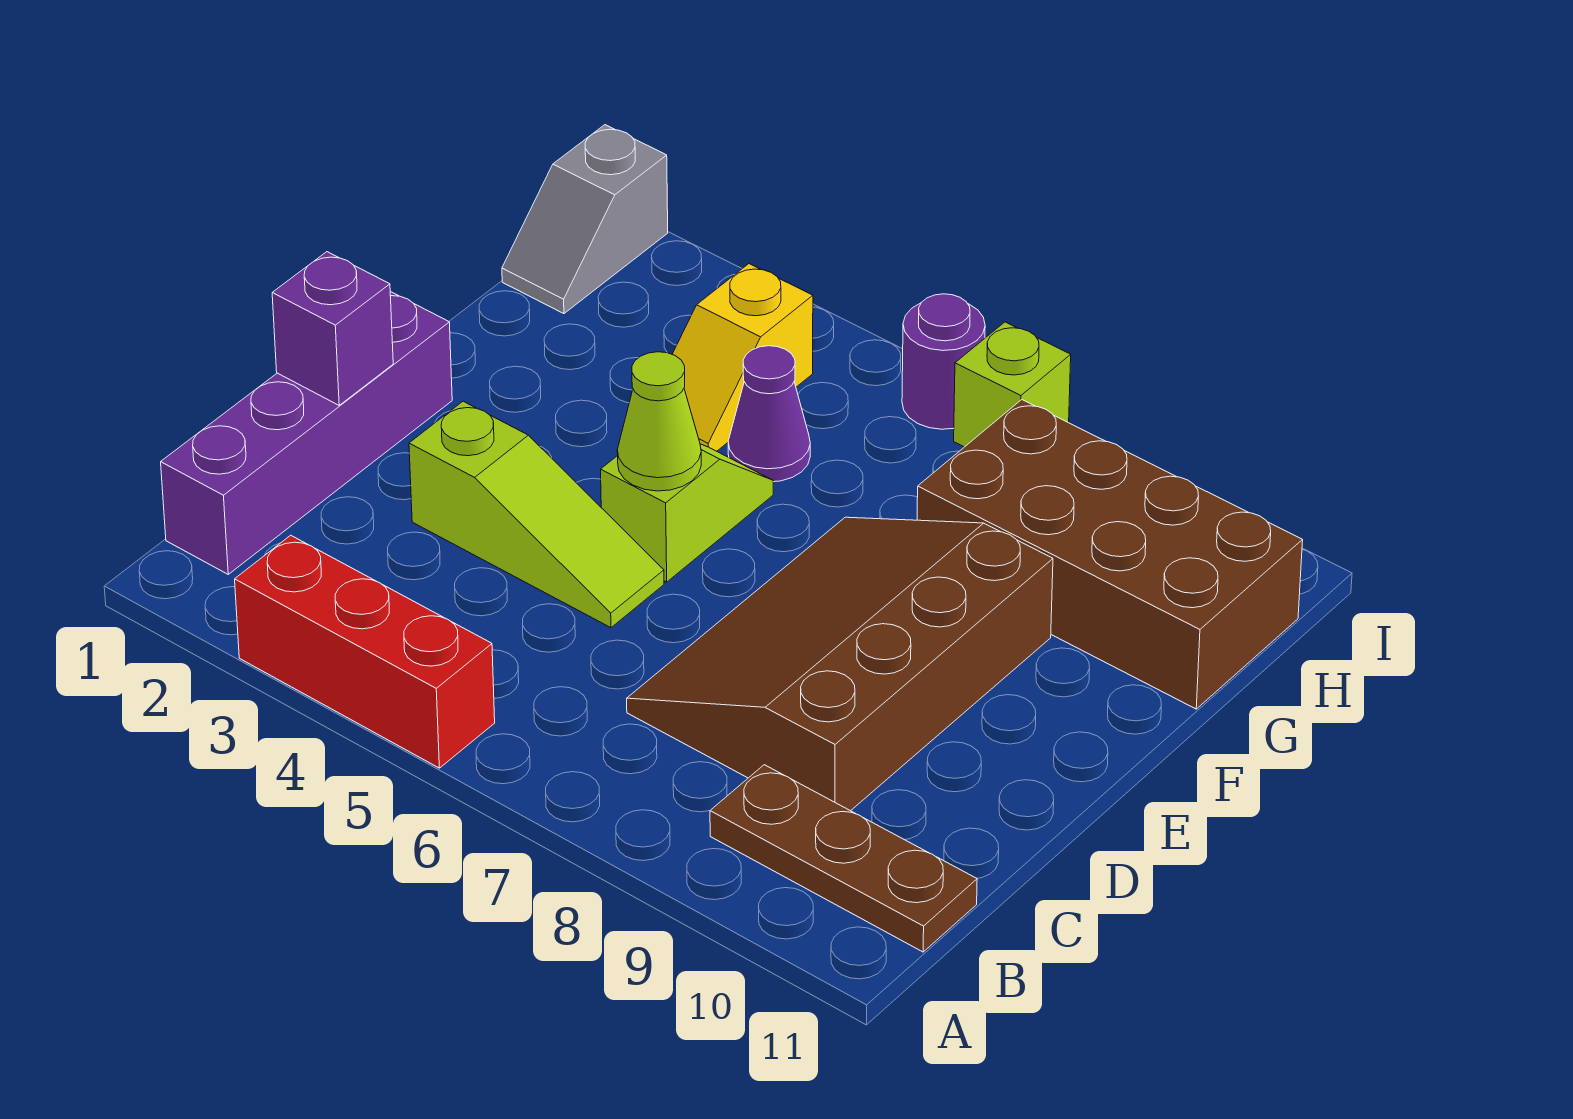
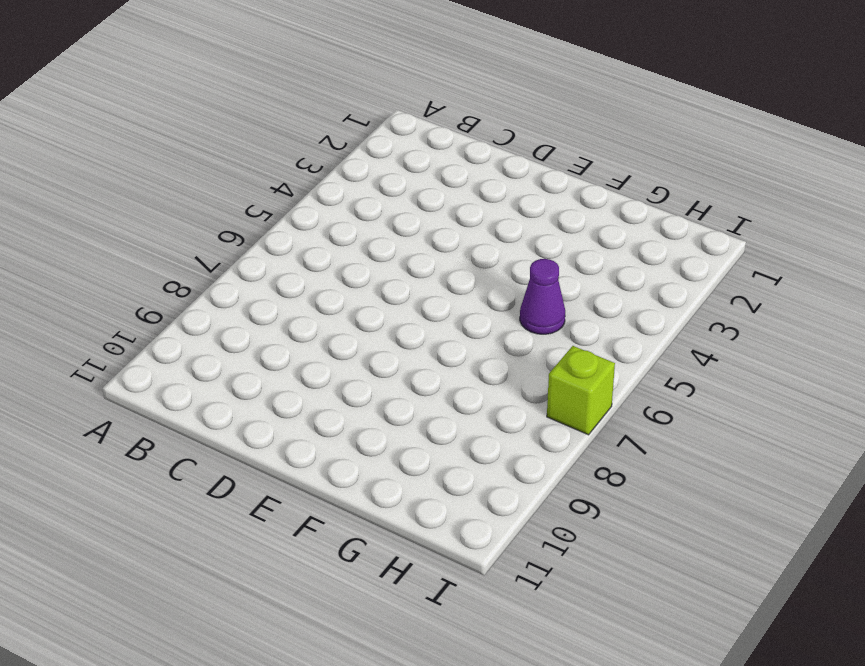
none -> red brick A3:A5 level 1
none -> purple brick B1:E1 level 1
none -> brown plate B9:B11 level 1

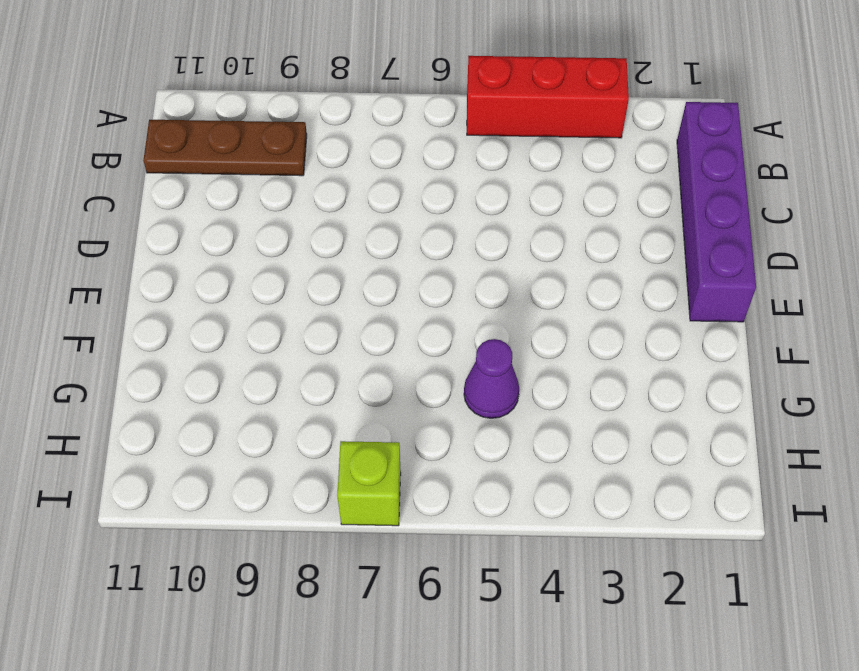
none -> brown slope C7:F9 level 1 top 9
none -> lime slope D3:D5 level 1 top 3
none -> lime slope E5:F5 level 1 top E

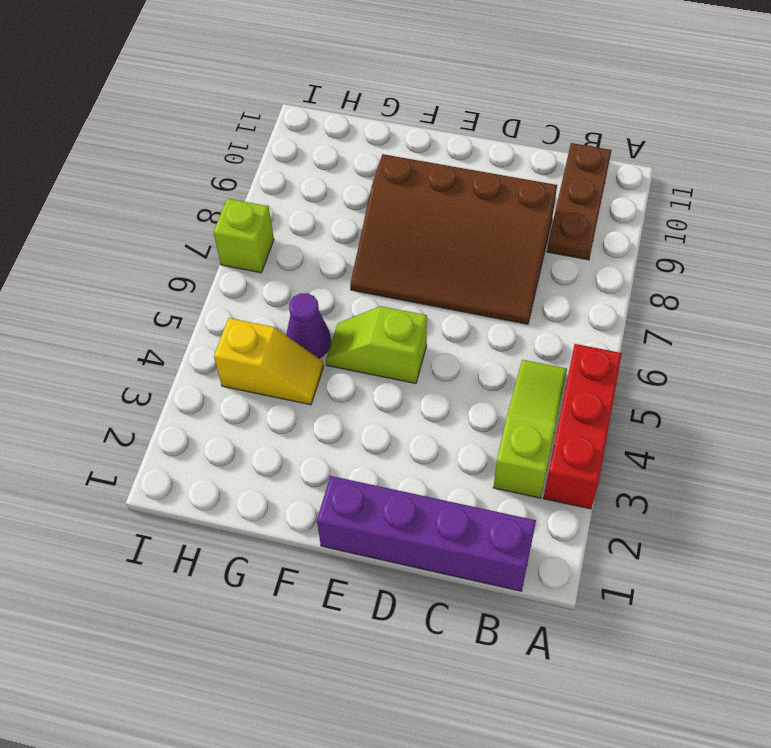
lime slope B3:B5 level 1 top 3 -> lime slope D3:D5 level 1 top 3
none -> brown brick G8:H11 level 1
none -> grey slope H1:I1 level 1 top I
none -> purple round brick I6 level 1

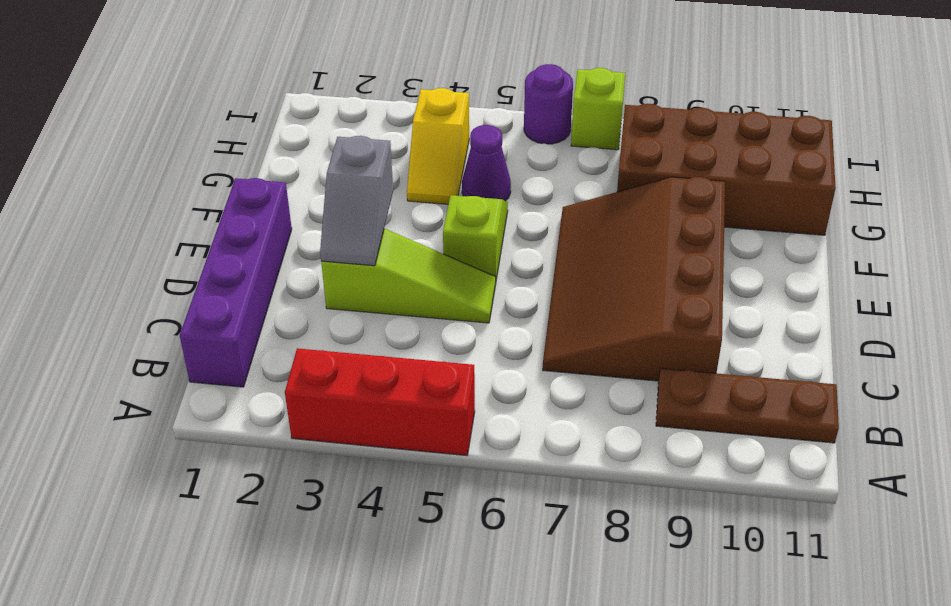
grey slope D3:E3 level 2 top E -> grey slope H1:I1 level 1 top I
none -> purple brick D1 level 2
none -> lime cone E5 level 2

